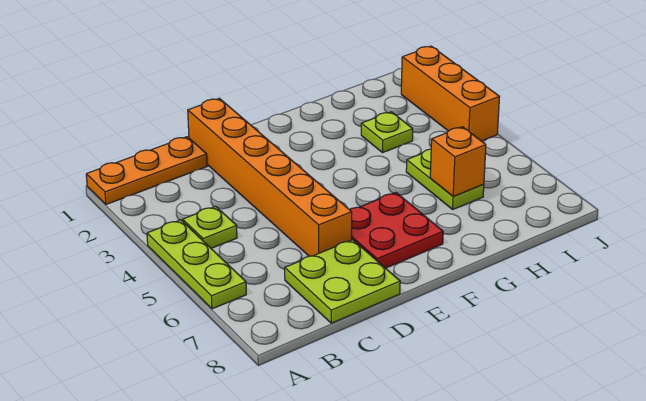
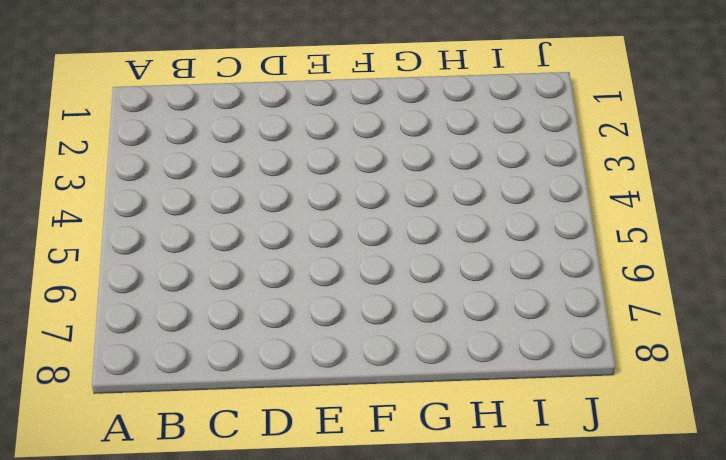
none -> orange plate A1:C1 level 1
none -> lime plate A4:A6 level 1

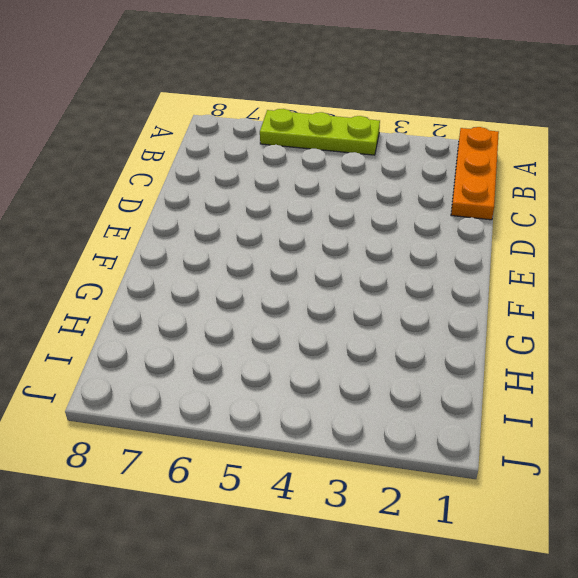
none -> lime plate B4 level 1
none -> lime plate C7:D8 level 1

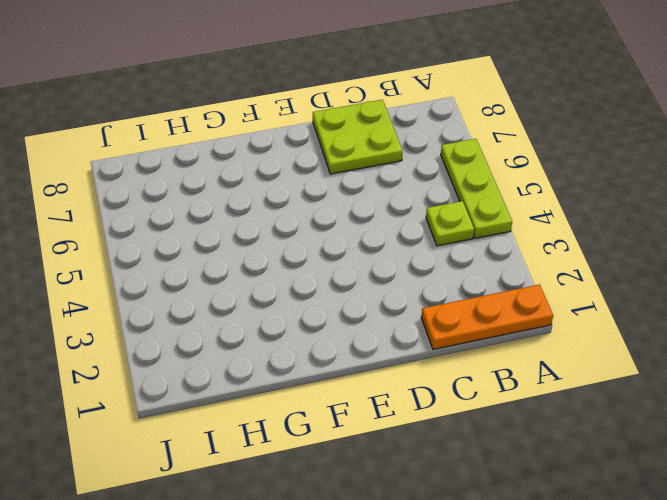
none -> orange brick D1:D6 level 1
none -> red plate E6:F7 level 1

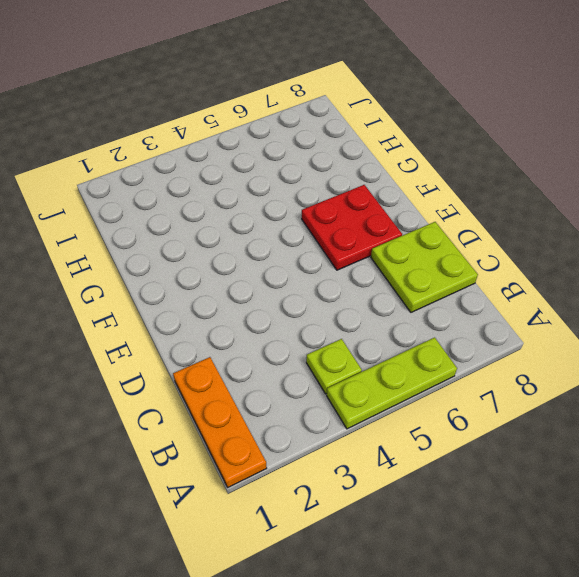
none -> orange brick D1:D6 level 1
none -> lime plate H3 level 1

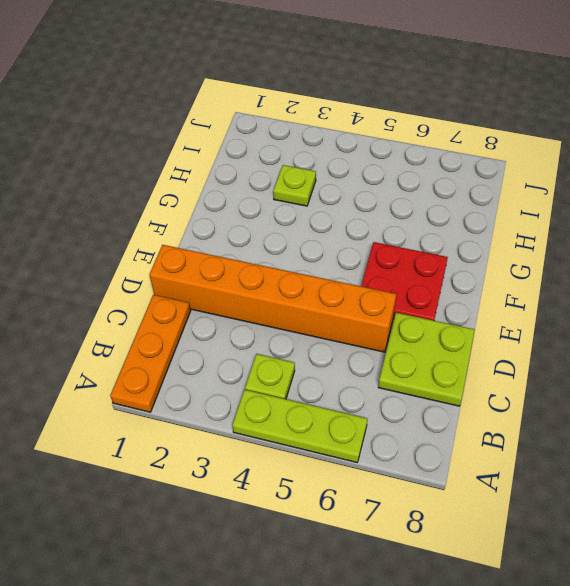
none -> lime plate H5:H6 level 1
none -> orange brick J2:J4 level 1

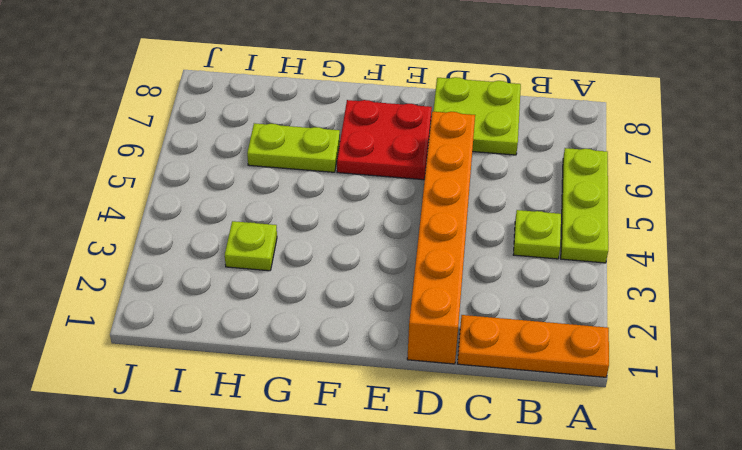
lime plate G6:H6 level 1 -> lime plate H5:H6 level 1
none -> orange brick J2:J4 level 1
none -> orange brick H6 level 2

